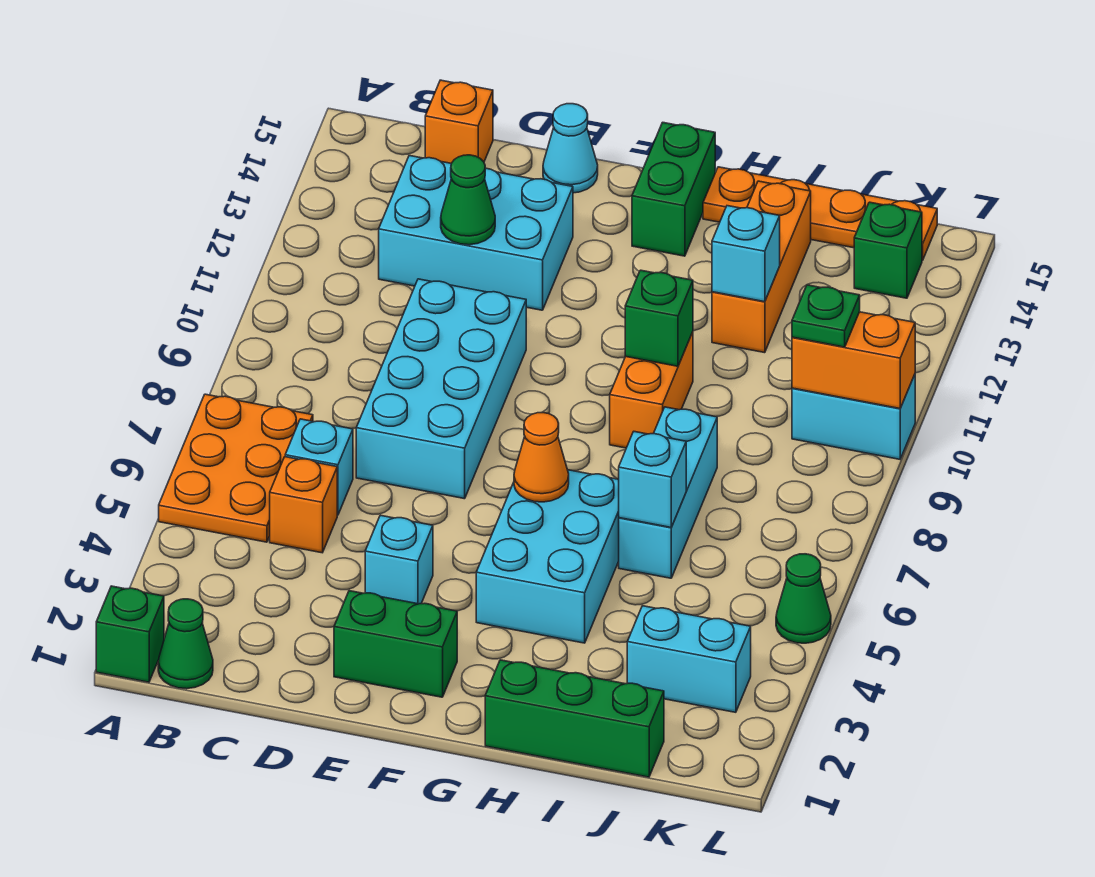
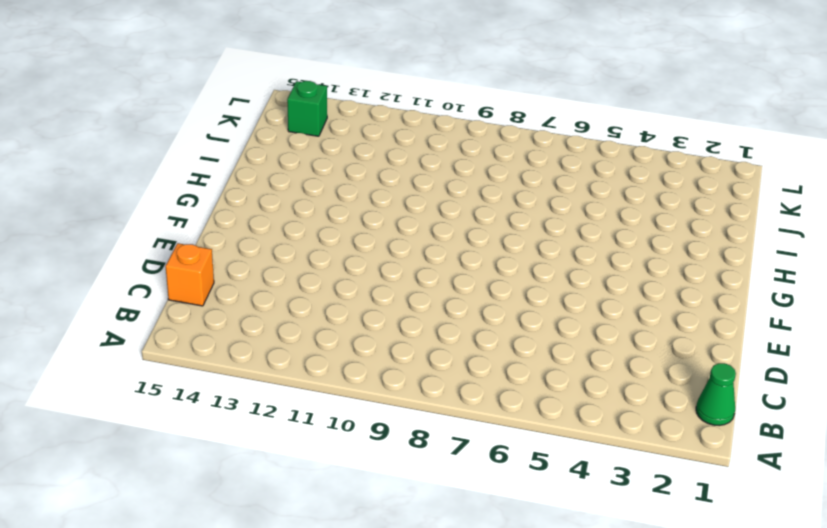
none -> green brick A1 level 1
none -> orange plate A5:B7 level 1
none -> orange brick C5 level 1

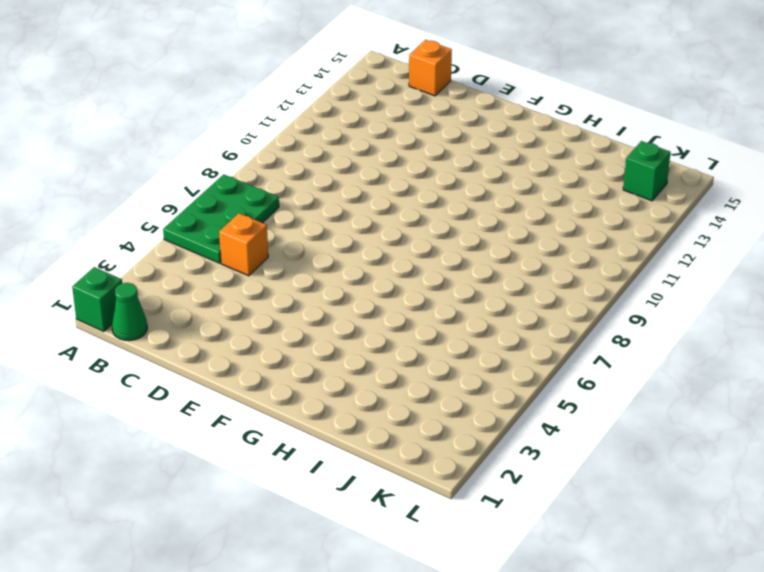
green plate A5:B7 level 1 -> orange plate A5:B7 level 1
none -> cyan brick C6 level 1
none -> cyan brick C12:E13 level 1
none -> cyan brick D7:E10 level 1

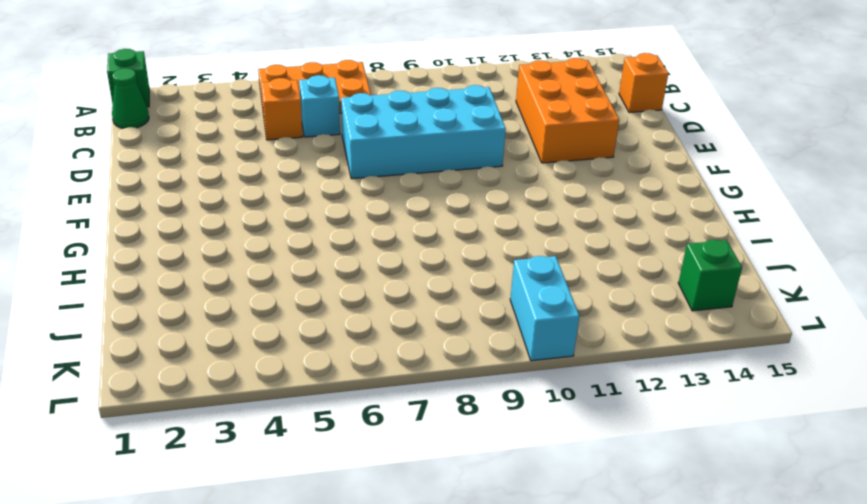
orange brick C12:E13 level 1 -> cyan brick C12:E13 level 1
none -> green brick E2:F2 level 1
none -> cyan brick E4 level 1
none -> cyan cone E15 level 1

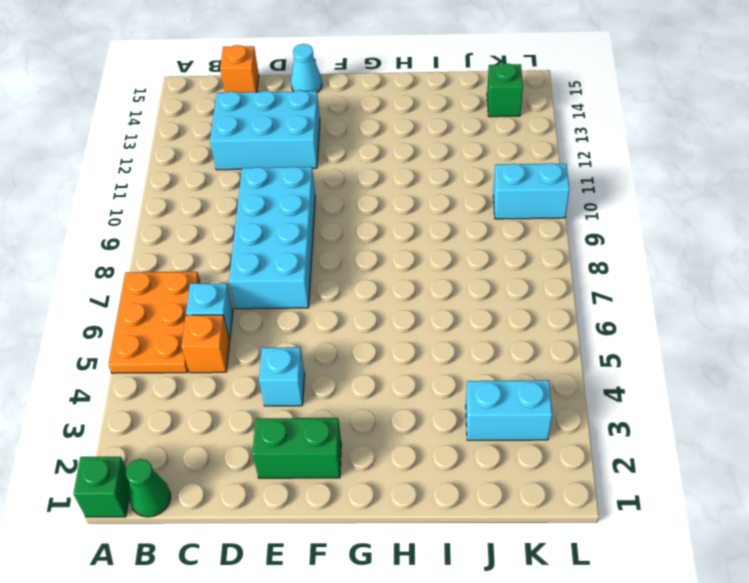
none -> cyan brick G4:H6 level 1
none -> green brick G14:G15 level 1
none -> green brick H1:J1 level 1

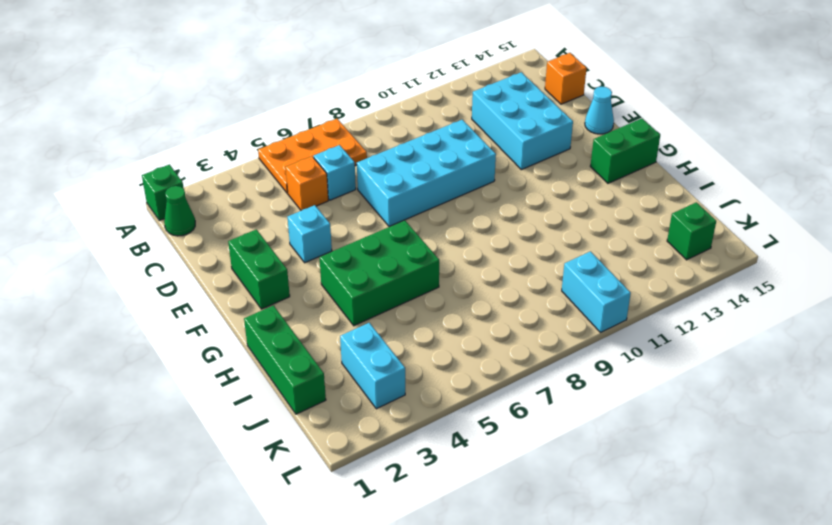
green brick G4:H6 level 1 -> cyan brick G4:H6 level 1
none -> orange brick H9:H10 level 1
none -> orange plate H15:K15 level 1
none -> cyan brick I6:I8 level 1

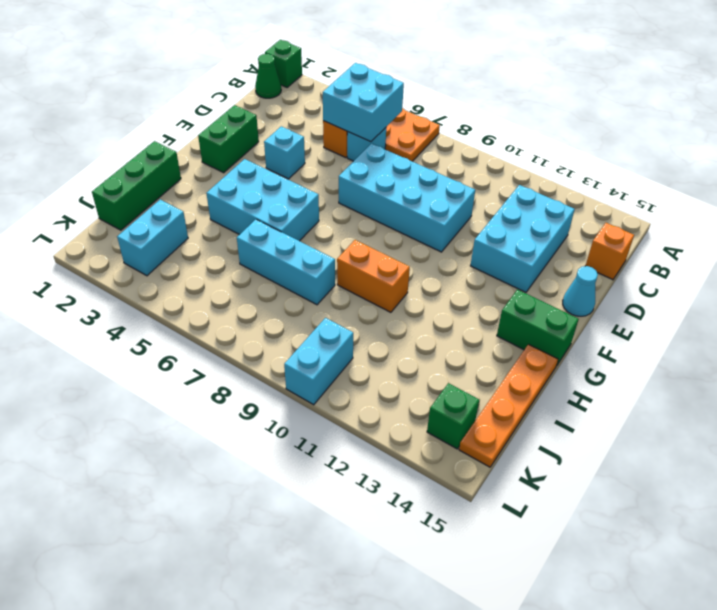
cyan brick B5:C6 level 2 -> none
none -> orange brick I12:I14 level 1
none -> green cone L5 level 1
none -> green cone D12 level 2

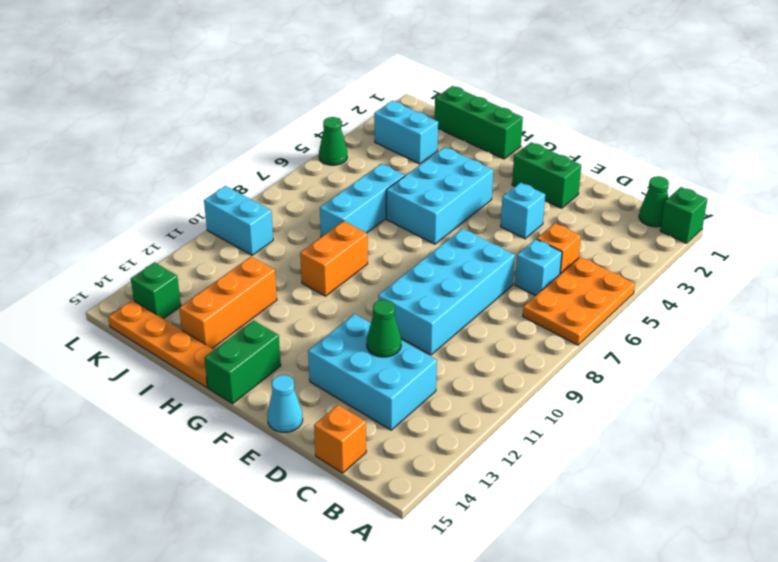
none -> orange cone G6 level 2
none -> green brick H10 level 2
none -> cyan brick I6 level 2

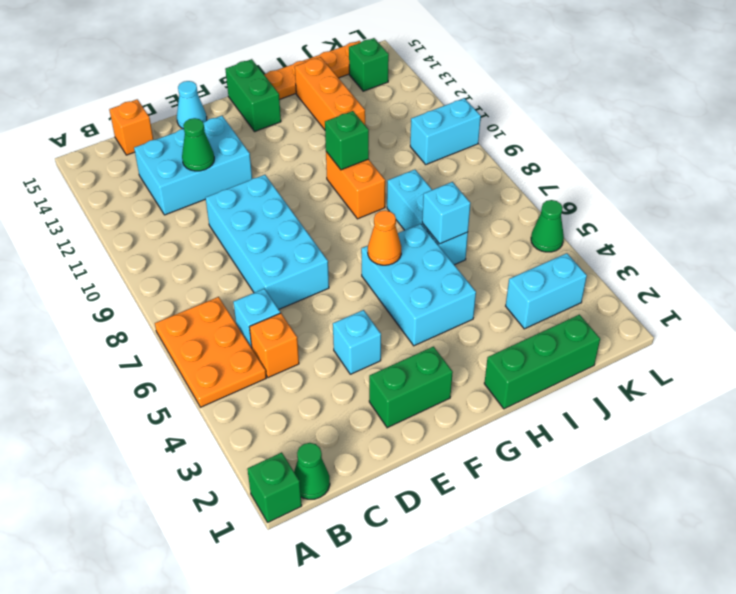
none -> cyan brick I12 level 2
none -> orange brick K10:L10 level 2
none -> green plate K10 level 3

